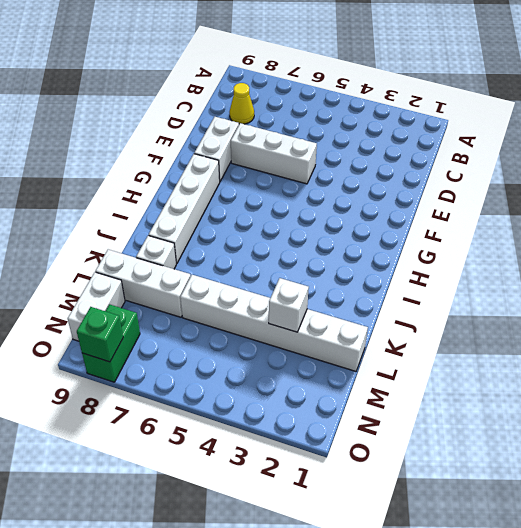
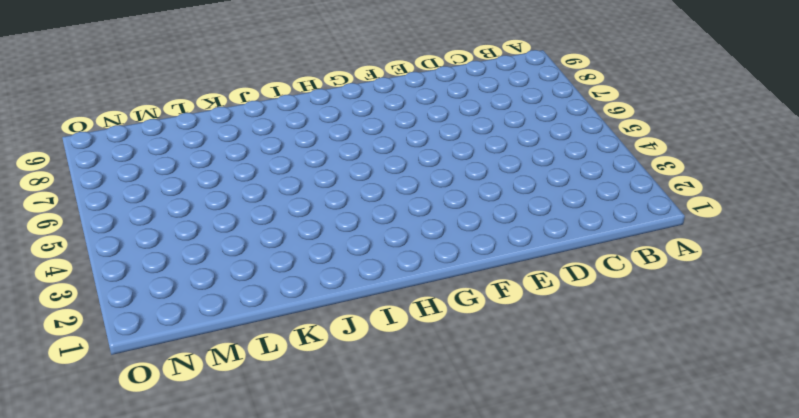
none -> yellow cone C8 level 1
none -> white brick E5:E7 level 1

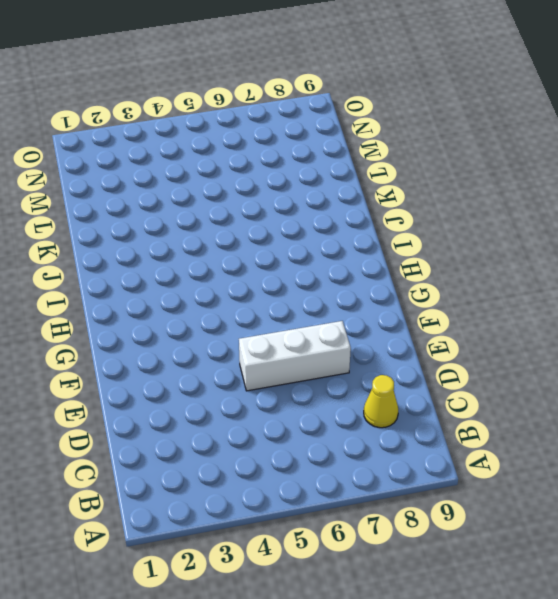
none -> white brick E8:F8 level 1
none -> white brick G8:J8 level 1

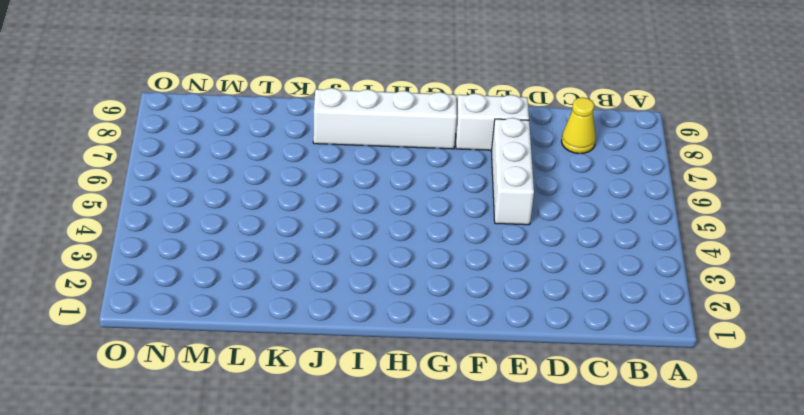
none -> white brick K8 level 1
none -> white brick L1:L6 level 1

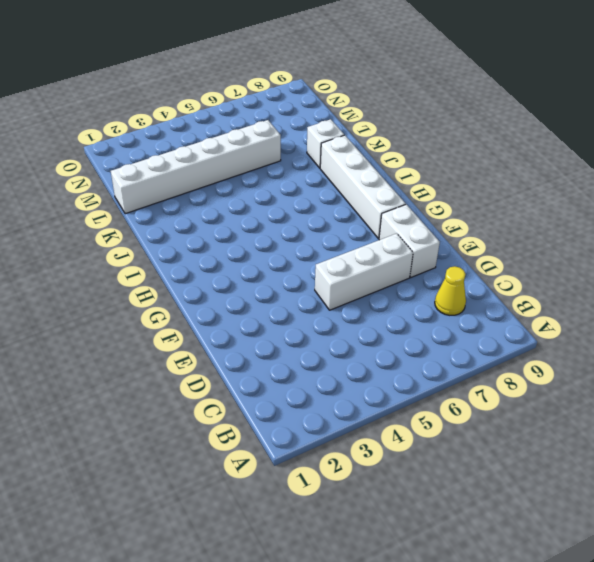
none -> white brick L7:L9 level 1
none -> white brick M9:N9 level 1

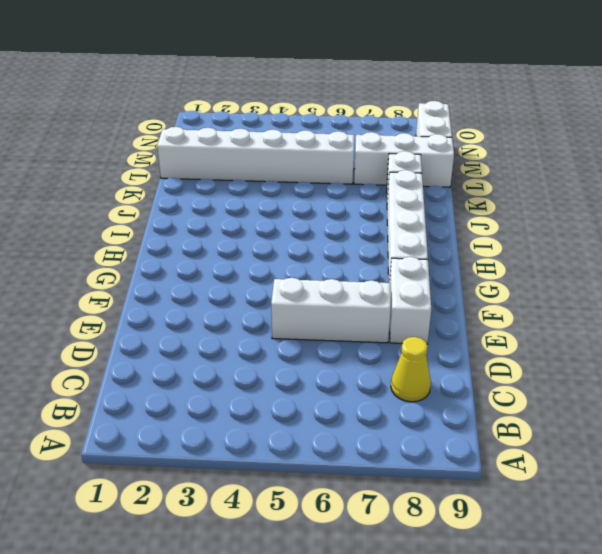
none -> green brick N8:O8 level 1
none -> white brick L3 level 2

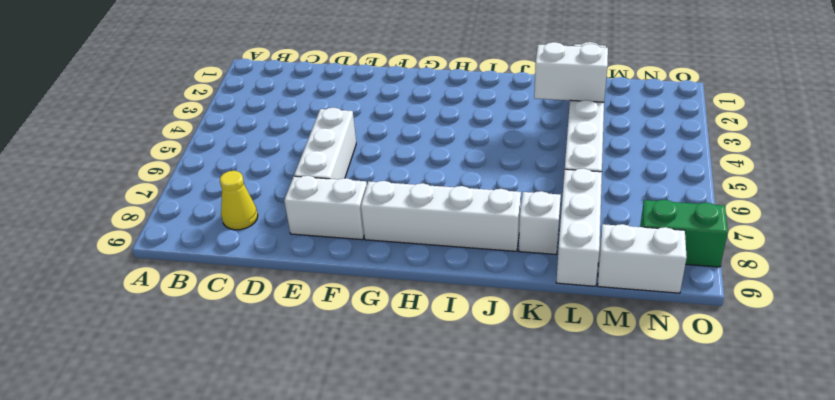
white brick K3:L3 level 2 -> white brick L3 level 2
none -> green brick O8 level 2

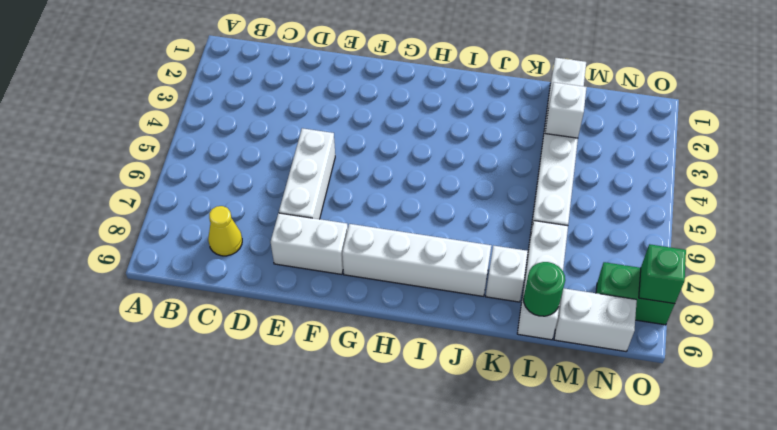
green round brick L9 level 2 -> none

